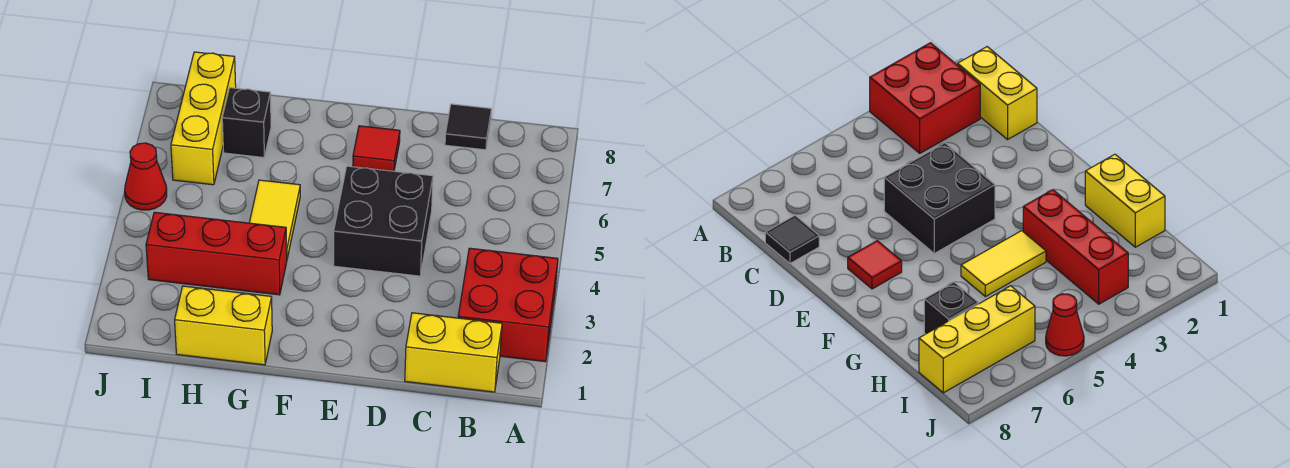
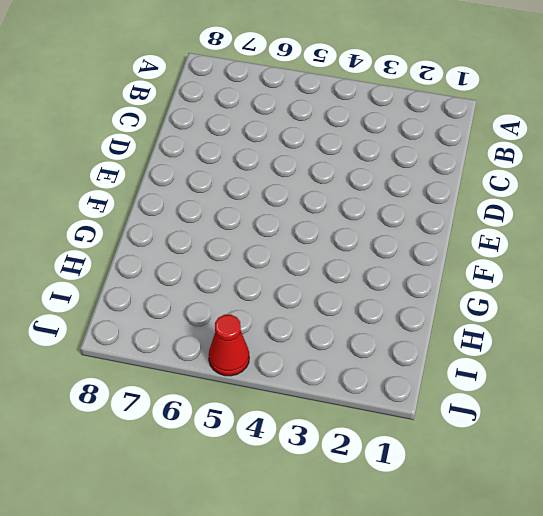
none -> red brick A2:B3 level 1
none -> yellow brick B1:C1 level 1

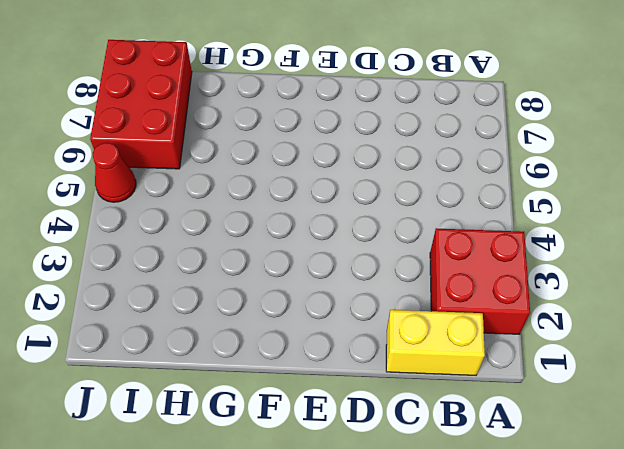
red brick I6:J8 level 1 -> yellow brick I6:I8 level 1
none -> black tile C8 level 1
none -> black brick D4:E5 level 1

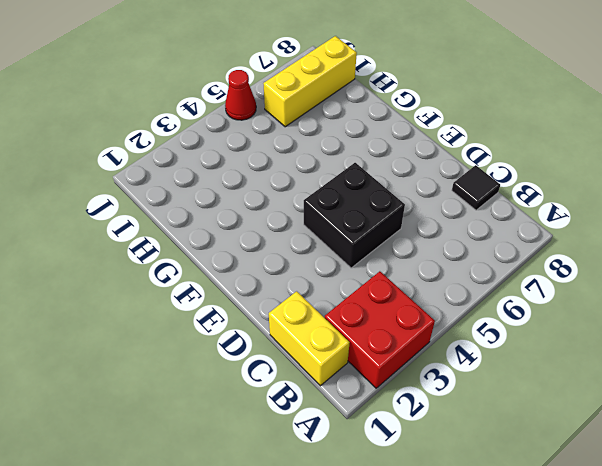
none -> red tile E7 level 1
none -> yellow brick G1:H1 level 1

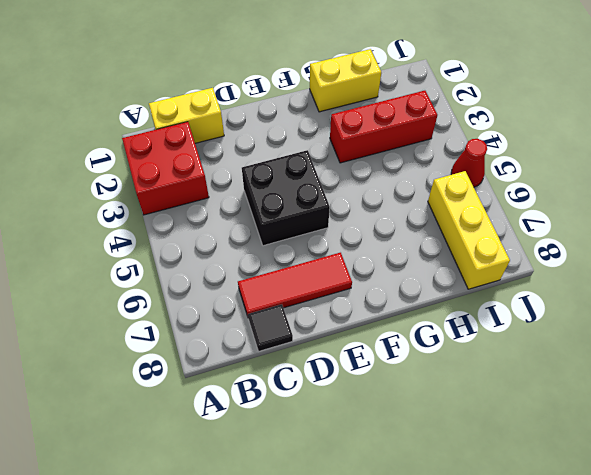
red tile C7:E7 level 1 -> red tile E7 level 1
none -> yellow tile G4:G5 level 1
none -> black brick H7 level 1

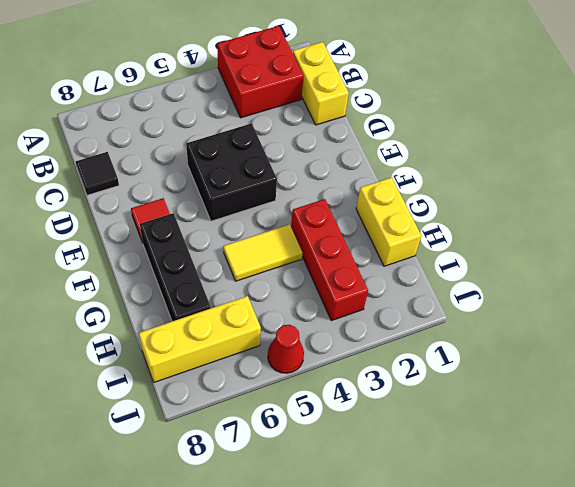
black brick F7:H7 level 1 -> black brick H7 level 1

